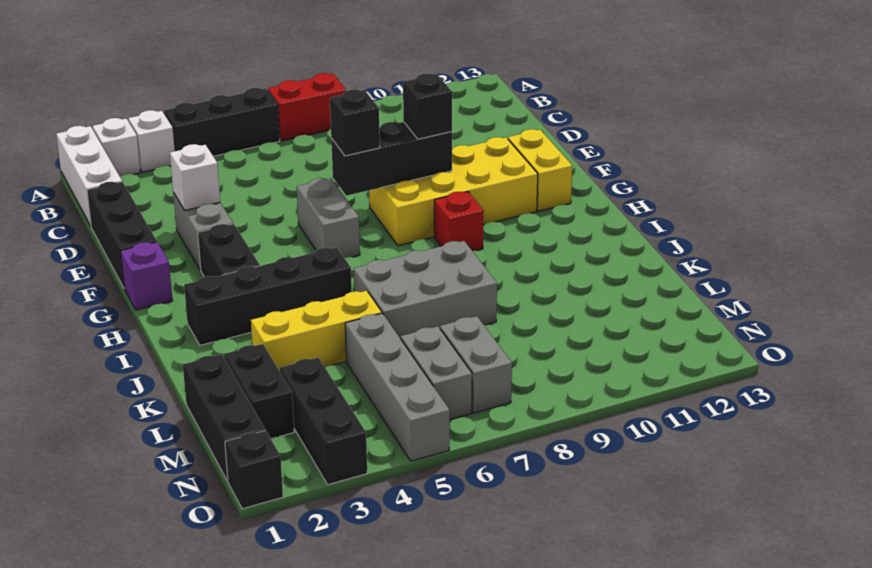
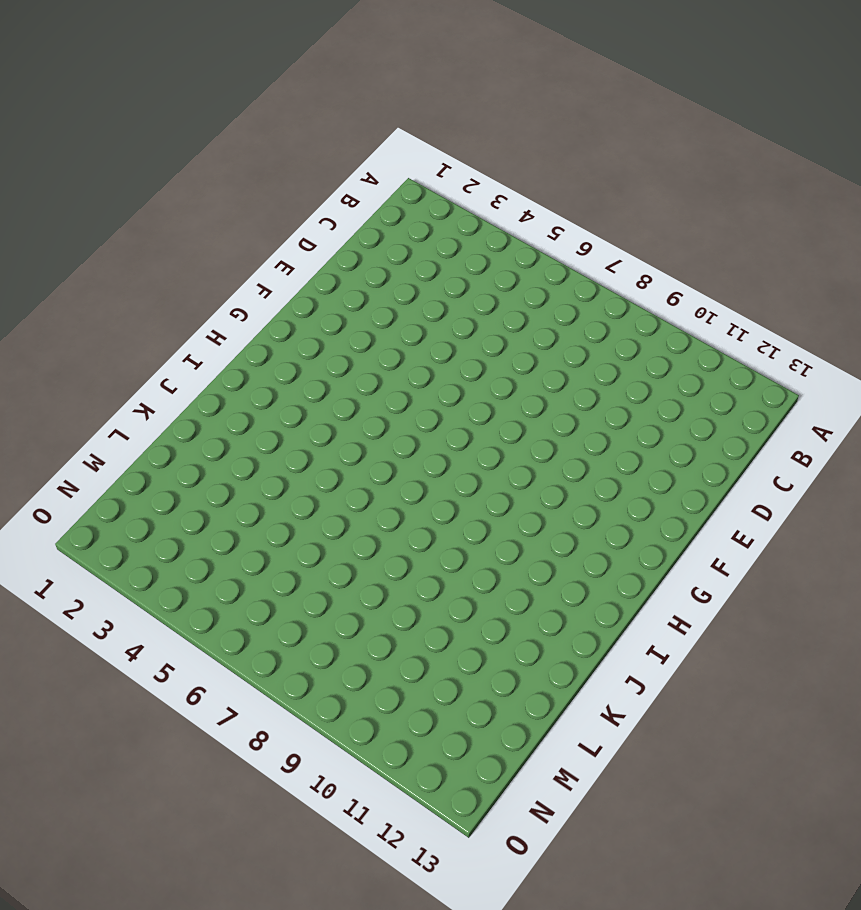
none -> white brick A1:C1 level 1
none -> white brick A2 level 1
none -> white brick A3 level 1

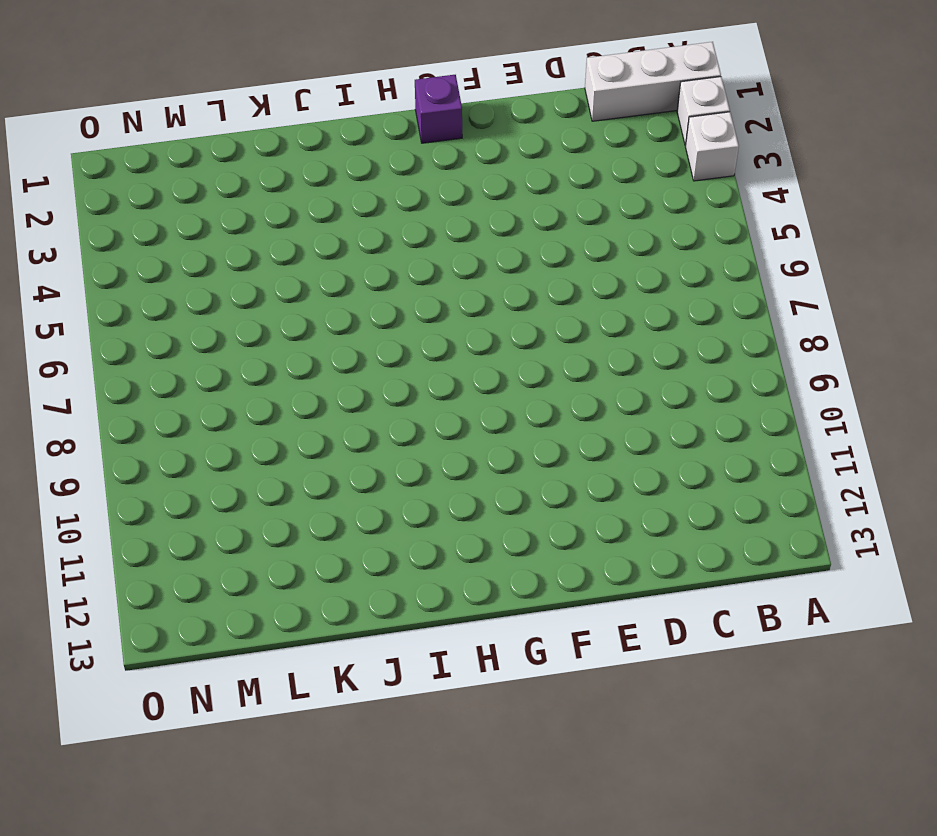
none -> black brick A4:A6 level 1
none -> red brick A7:A8 level 1
none -> black brick D1:F1 level 1

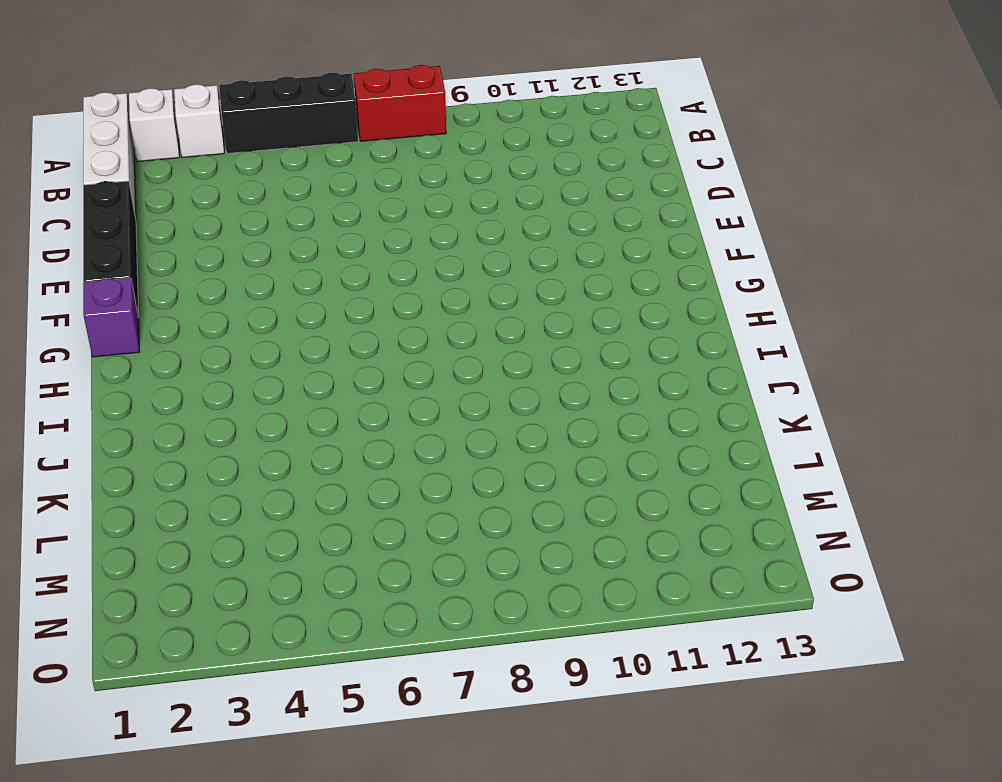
none -> grey brick E3:F3 level 1
none -> grey brick F6:G6 level 1
none -> yellow brick F8:G11 level 1

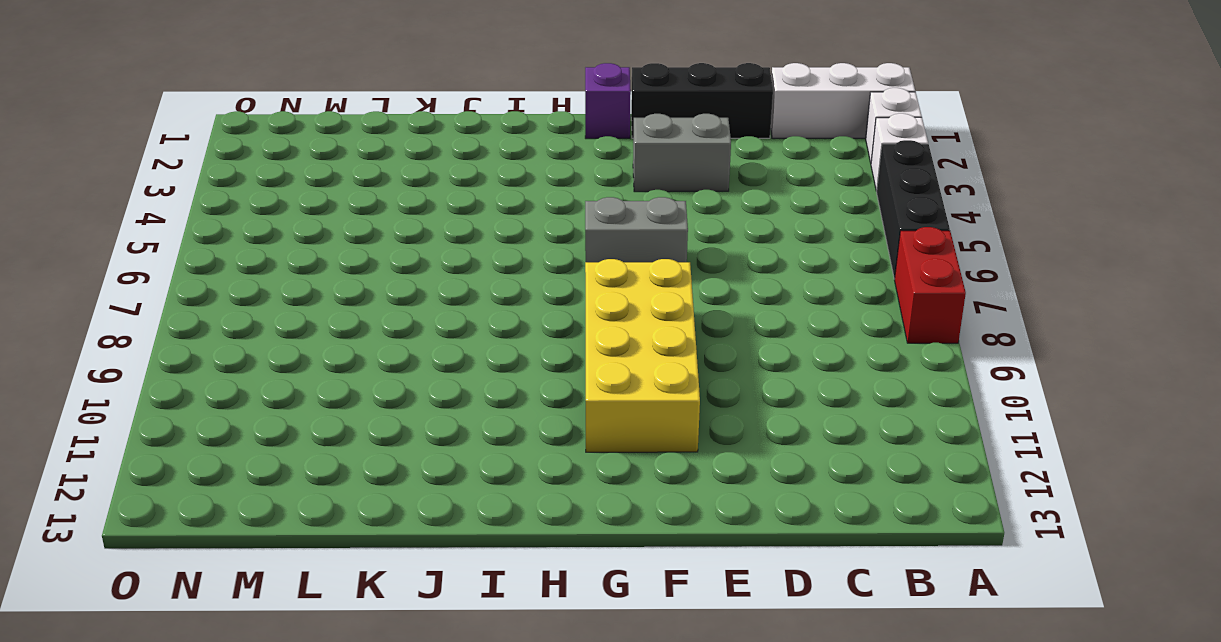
none -> yellow brick F12:G12 level 1
none -> black brick G3:H3 level 1
none -> red brick H9 level 1

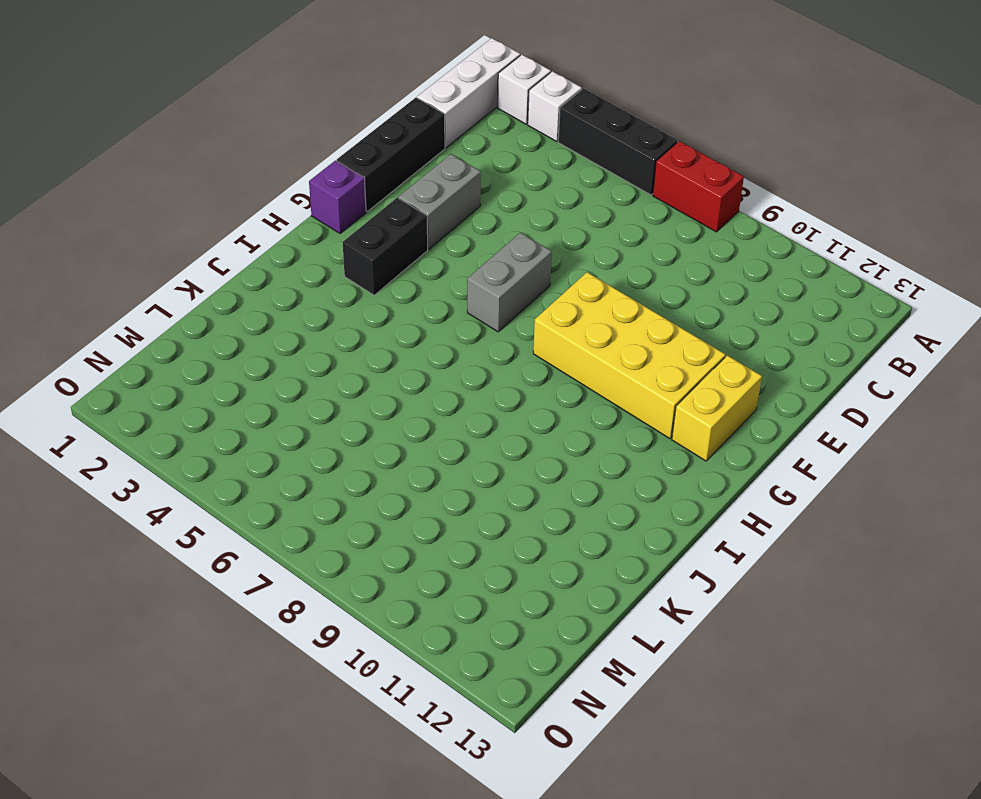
none -> red brick H9 level 1
none -> black brick I2:I5 level 1
none -> grey brick J6:K8 level 1

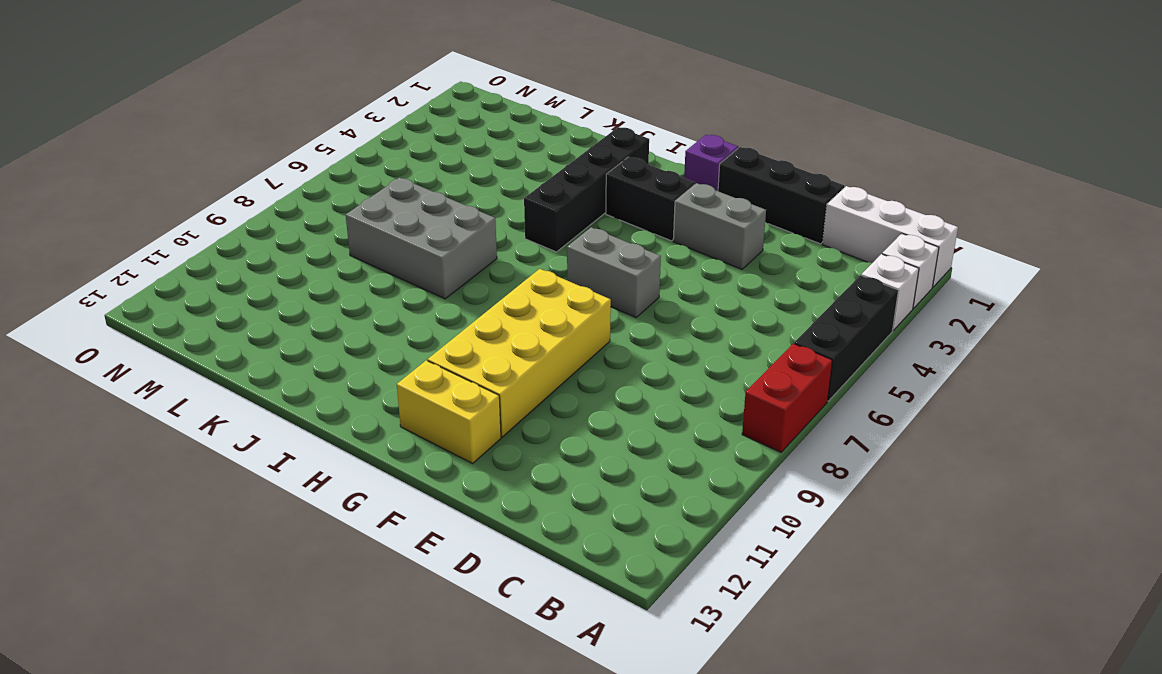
grey brick J7:L8 level 1 -> grey brick J6:K8 level 1
none -> red brick H9 level 1
none -> yellow brick K3:K5 level 1
none -> black brick L1:N1 level 1

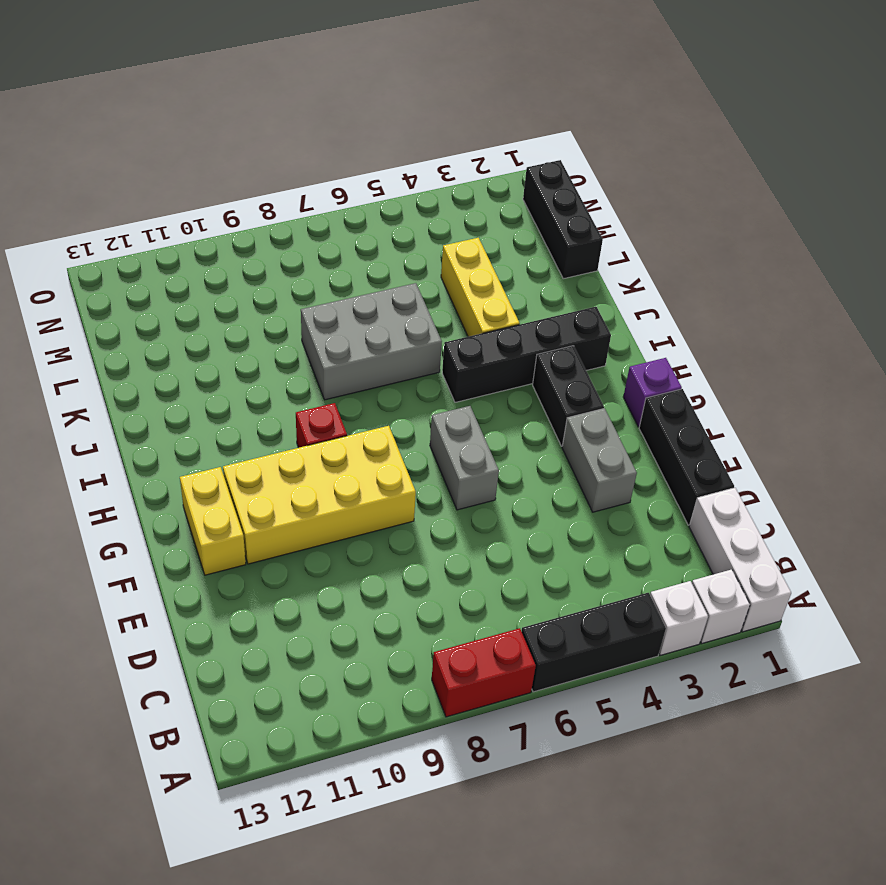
yellow brick J4:L4 level 1 -> yellow brick K3:K5 level 1
none -> black brick L2:M2 level 1
none -> grey brick L5:O5 level 1
none -> black brick M3:O3 level 1

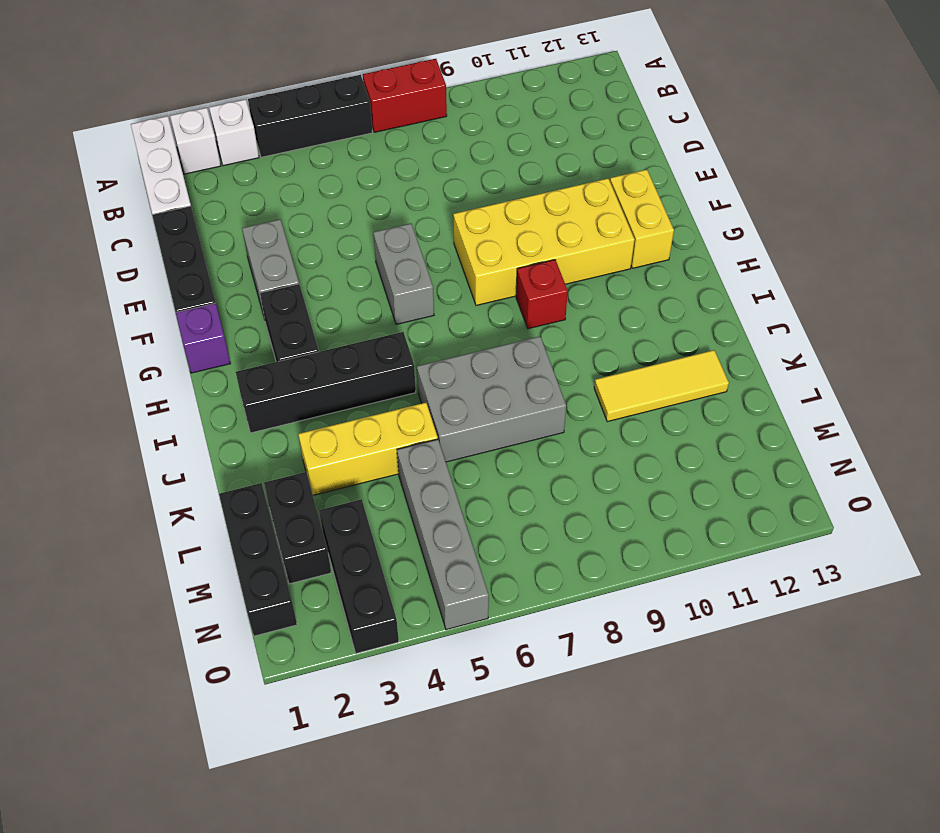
yellow tile K10:K12 level 1 -> none
none -> grey brick M6:N6 level 1
none -> grey brick M7:N7 level 1
none -> black brick O1 level 1

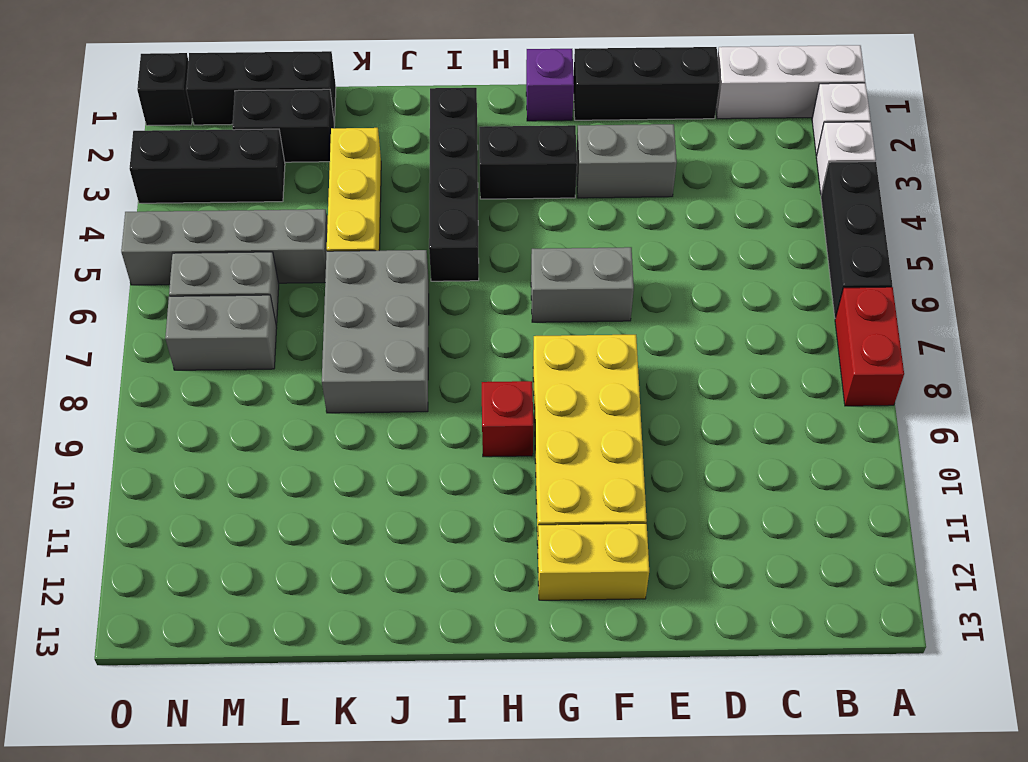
none -> white brick E3 level 2
none -> black brick F7:F9 level 2
none -> black brick F7 level 3

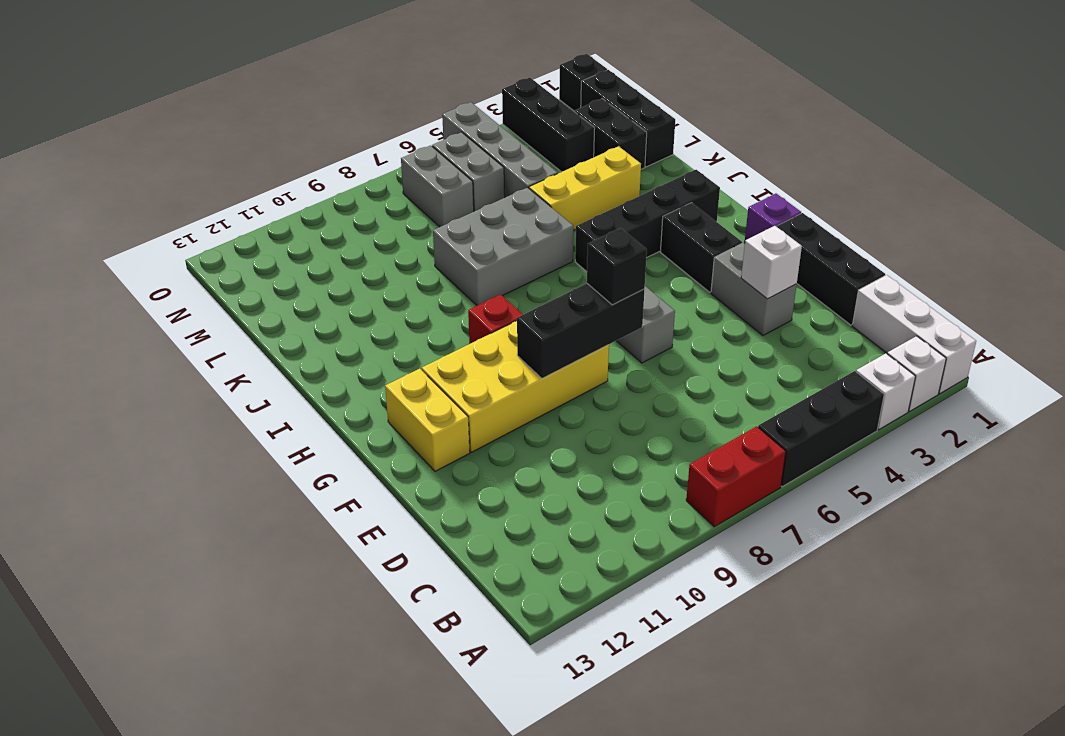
none -> black brick F9 level 3

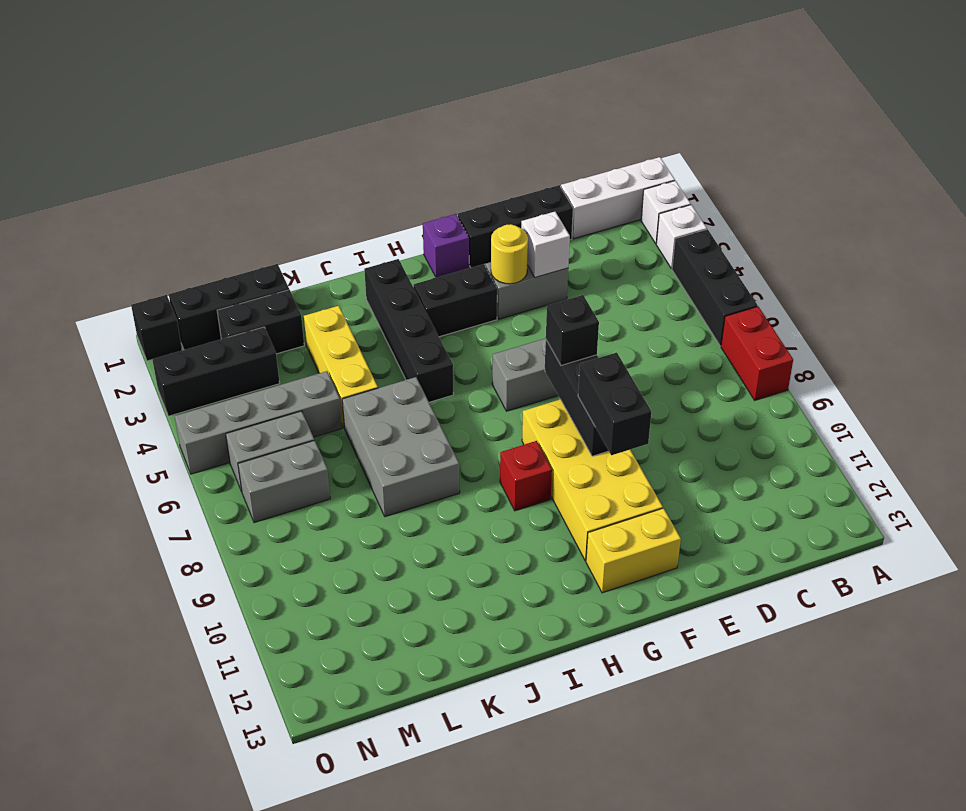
yellow round brick F3 level 2 -> none
black brick F9:F10 level 3 -> black brick F9 level 3

